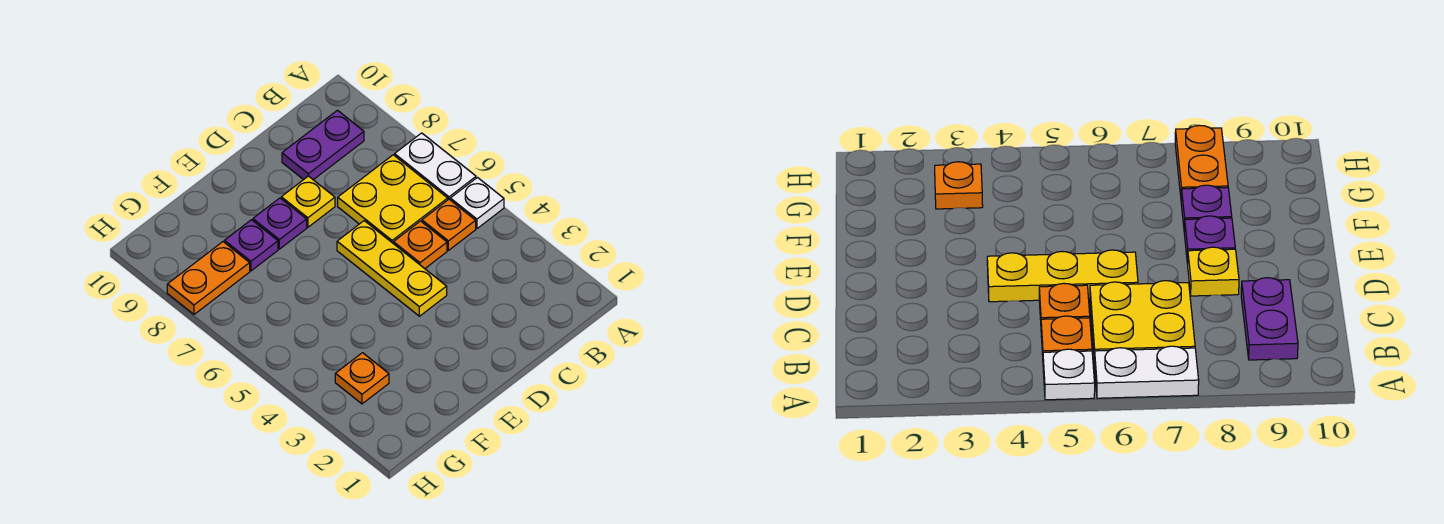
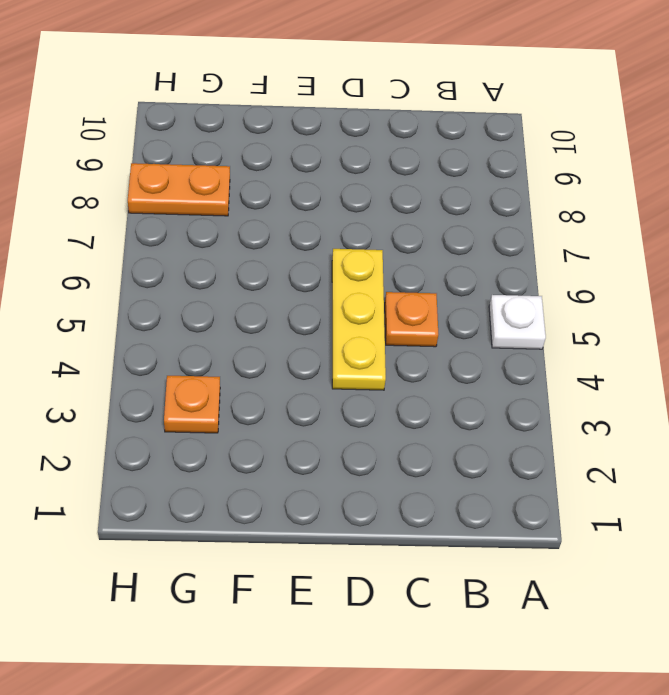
none -> white plate A6:A7 level 1
none -> orange plate B5 level 1
none -> yellow plate B6:C7 level 1

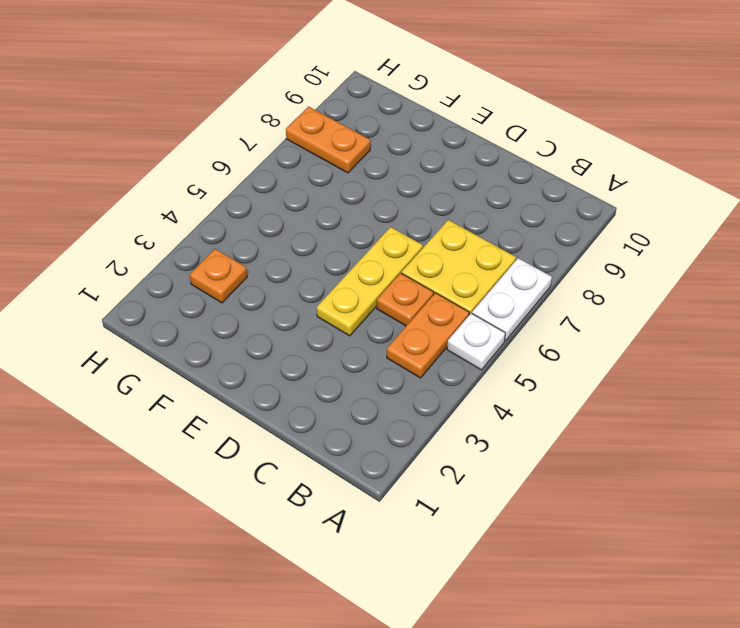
orange plate B4:B5 level 1 -> orange plate B5 level 1
none -> purple plate B9:C9 level 1
none -> yellow plate D8 level 1
none -> purple plate E8 level 1

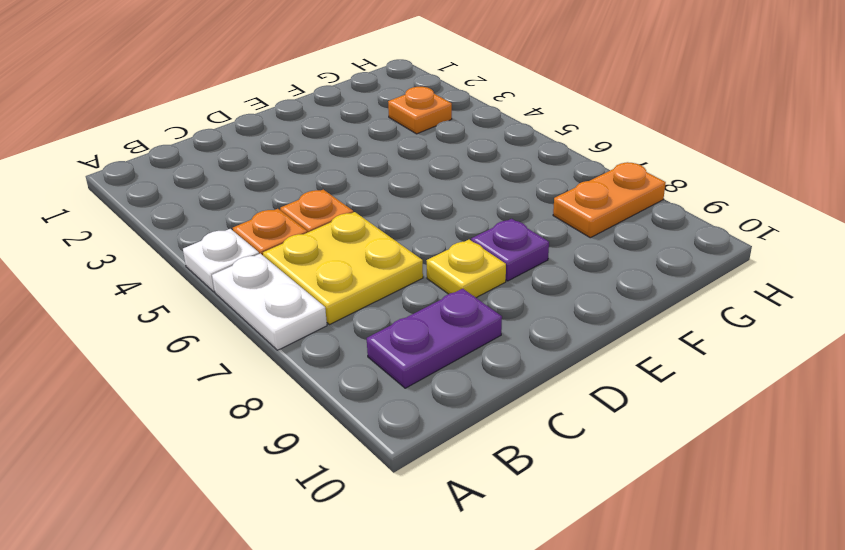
none -> yellow plate D4:D6 level 1
none -> purple plate F8 level 1

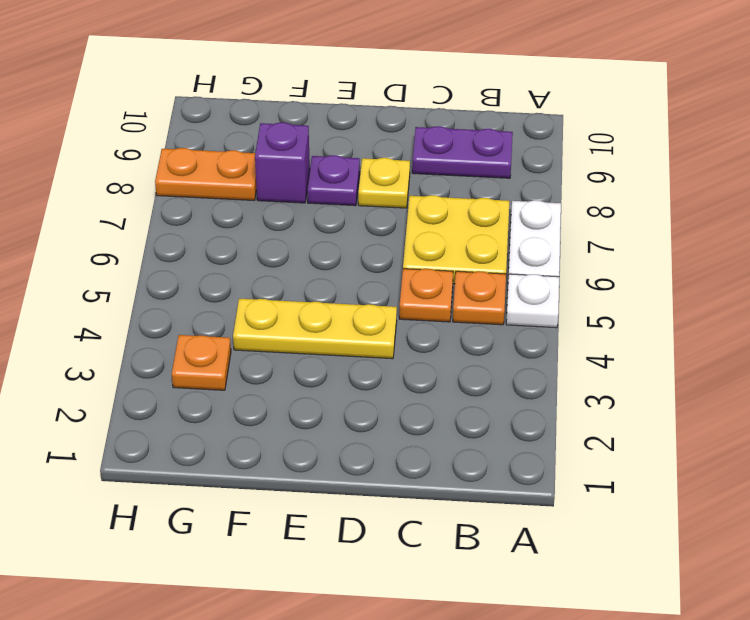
yellow plate D4:F4 level 1 -> yellow plate D4:D6 level 1
purple brick F8 level 1 -> purple plate F8 level 1

